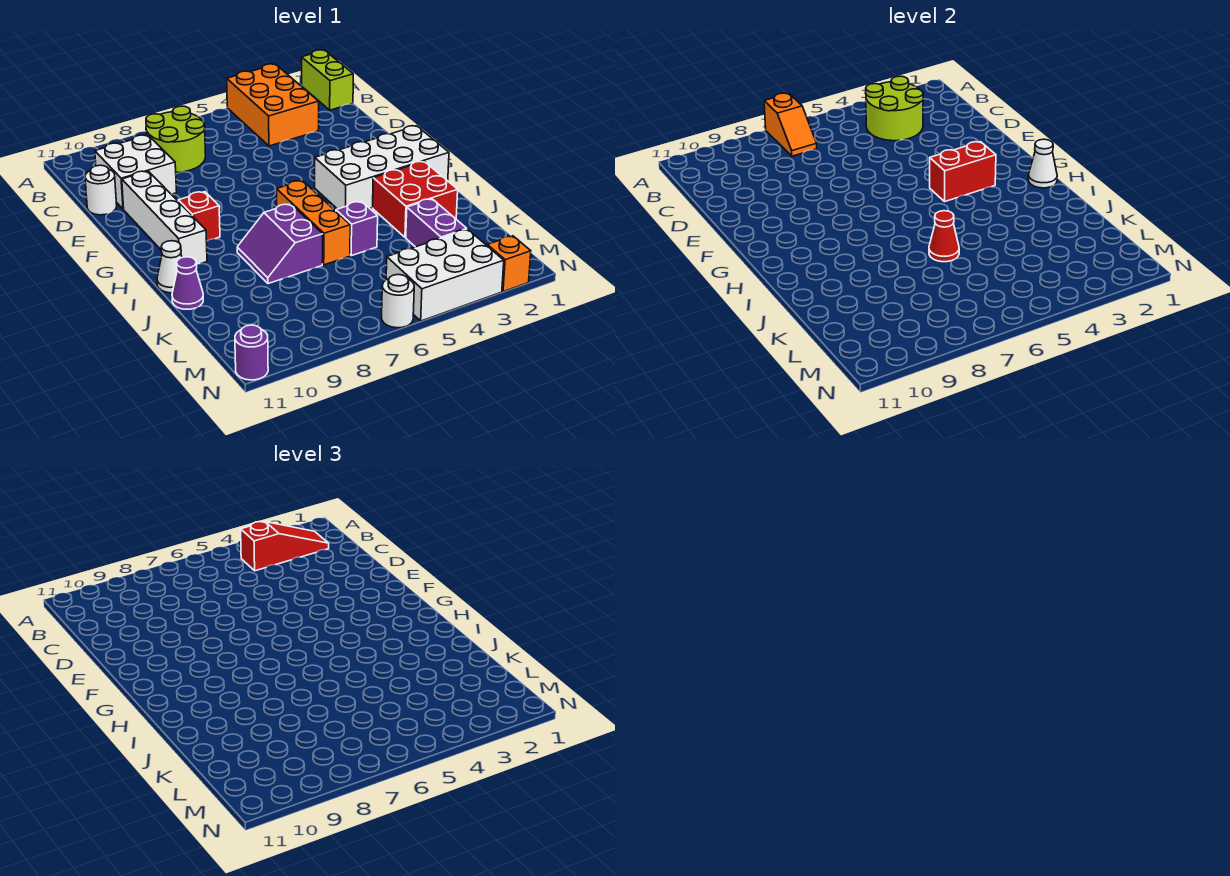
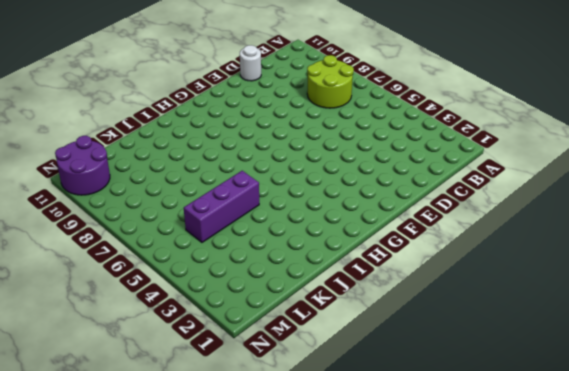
purple brick J5:L5 level 1 -> purple brick J5 level 1
purple round brick M10:N11 level 1 -> purple round brick N11 level 1
none -> lime brick A1:B1 level 1
none -> orange brick A3:C4 level 1
none -> white brick C9:D10 level 1

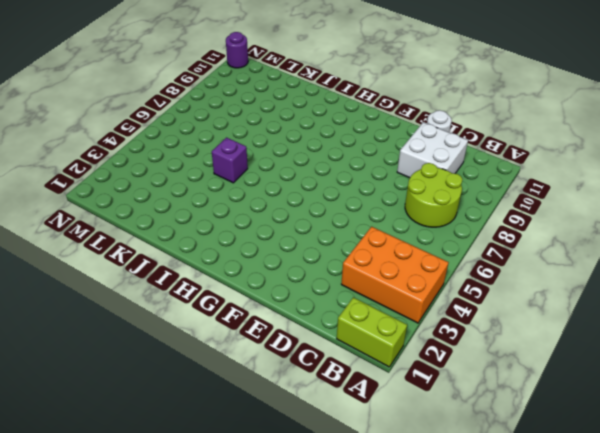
none -> white brick E10:H10 level 1
none -> white brick G1:H4 level 1
none -> red brick G9 level 1

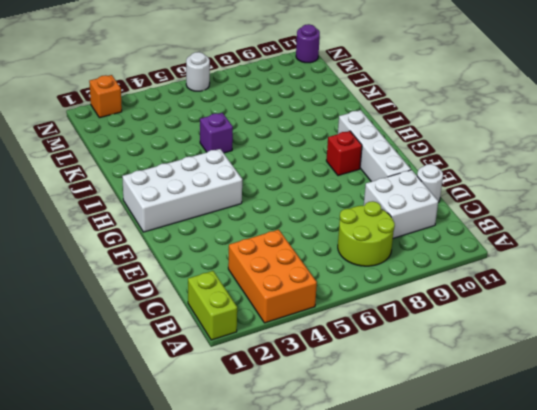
none -> orange brick H6:J6 level 1
none -> red brick I2:J3 level 1
none -> purple slope I7:J8 level 1 top 7

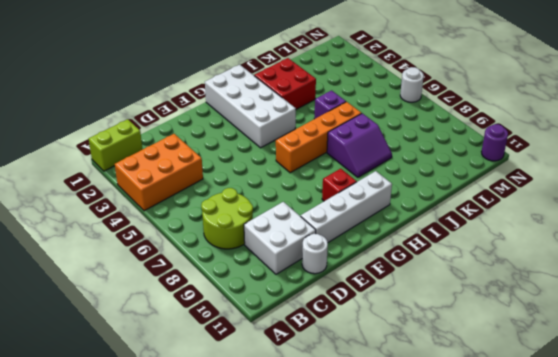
orange brick G6:J6 level 1 -> orange brick H6:J6 level 1
none -> white cone I11 level 1
none -> purple cone J11 level 1
none -> purple brick K3:L3 level 1

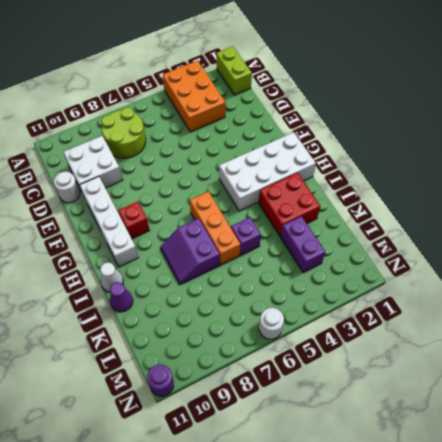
none -> white brick M3:N5 level 1
none -> orange brick N2 level 1
none -> orange slope A7:B7 level 2 top A

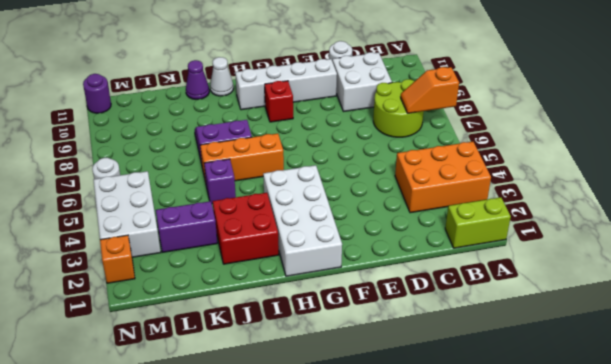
none -> lime round brick B3:C4 level 2
none -> red brick G3:G4 level 2
none -> white cone H1 level 2

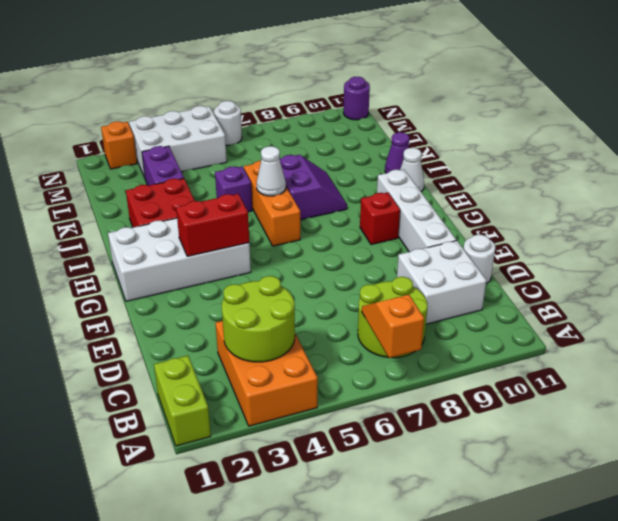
white cone I6 level 2 -> white cone H1 level 2
none -> red cone J6 level 2
none -> red slope B2:B4 level 3 top 4

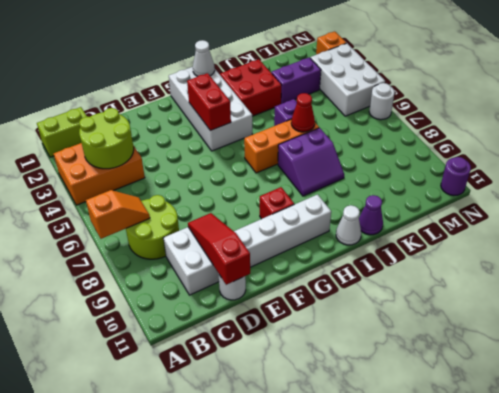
red slope D9:D11 level 2 top 11 -> red slope B2:B4 level 3 top 4

